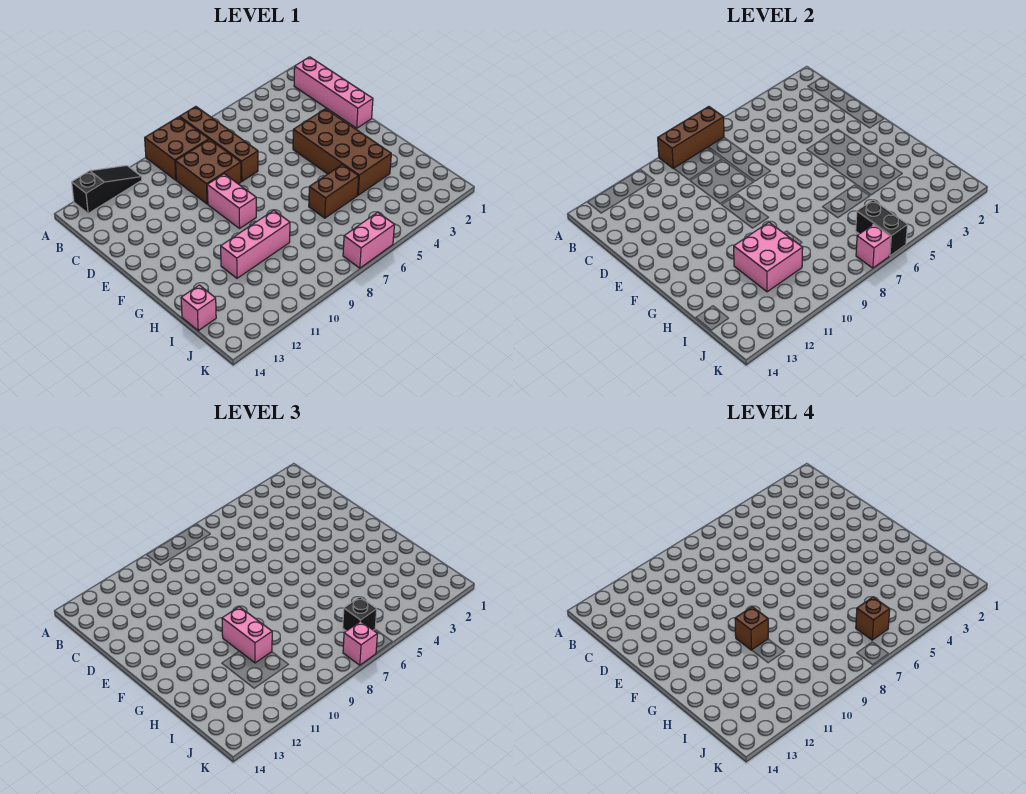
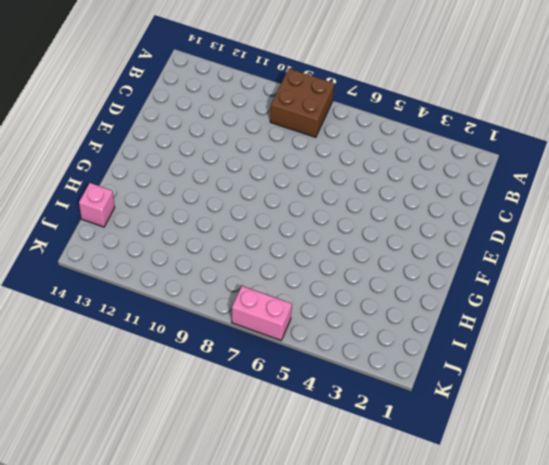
none -> brown brick A7:D7 level 1
none -> black slope A11:A13 level 1 top 13
none -> pink brick B1:E1 level 1

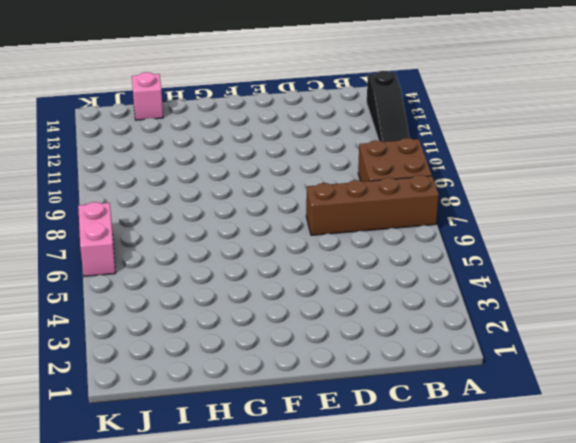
none -> pink brick B1:E1 level 1
none -> brown brick C8:D9 level 1
none -> brown brick E3:H4 level 1

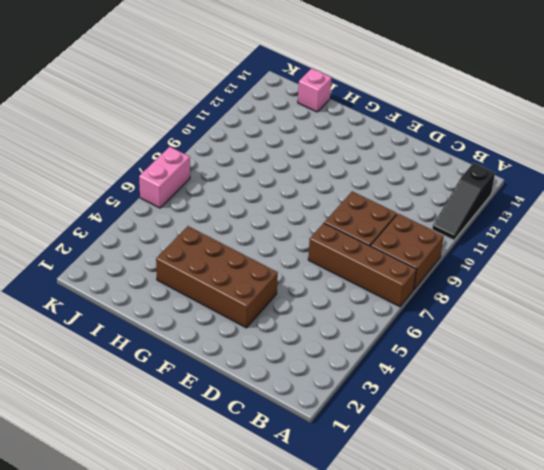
none -> pink brick B1:E1 level 1
none -> pink brick E9:F9 level 1
none -> brown brick H5:H6 level 1

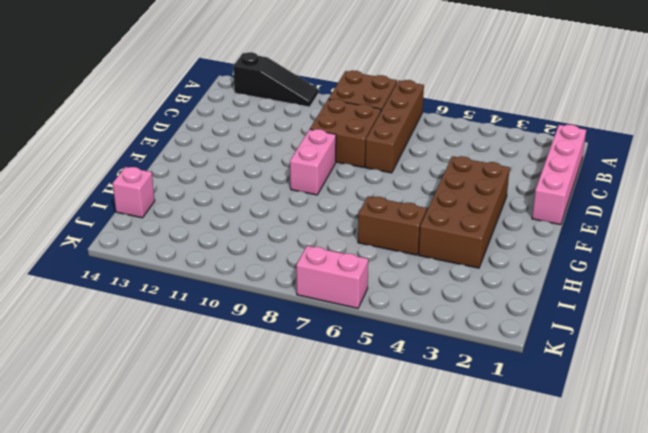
none -> pink brick H9:H11 level 1
none -> brown brick A7:A9 level 2
none -> pink brick H10:I11 level 2

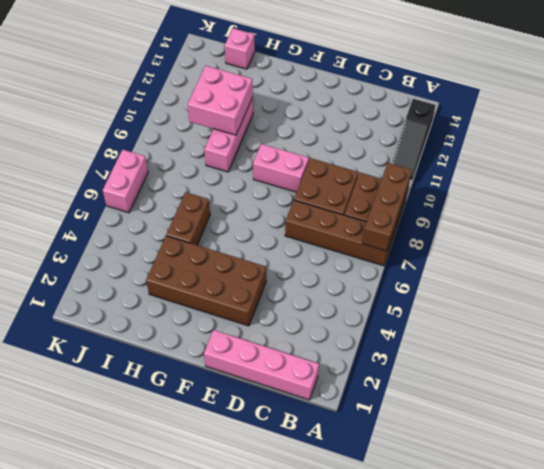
none -> black brick J6:K6 level 2
none -> pink brick K7 level 2
none -> pink brick G10:H10 level 3

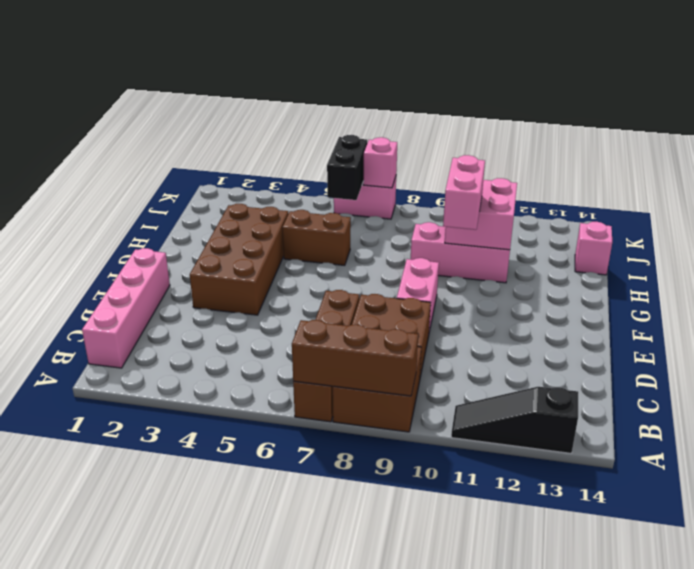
none -> black brick J6 level 3
none -> pink brick K7 level 3
none -> brown brick G10 level 4

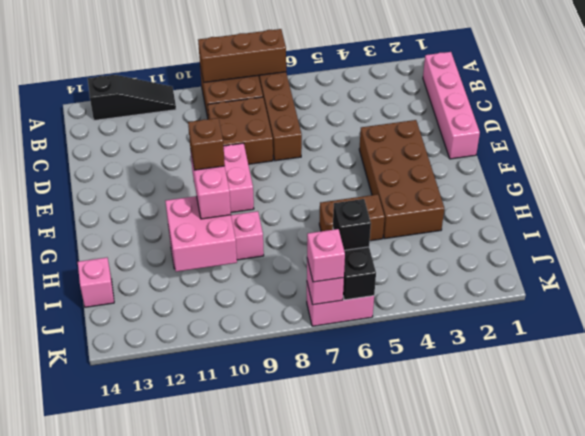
none -> brown brick J6 level 4

